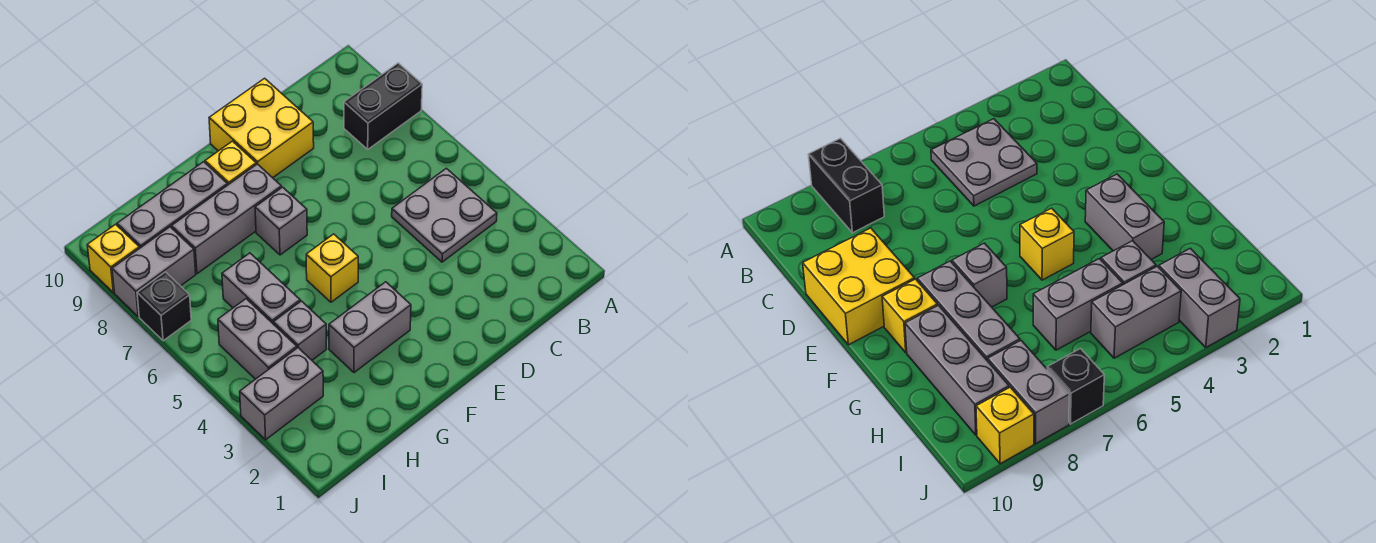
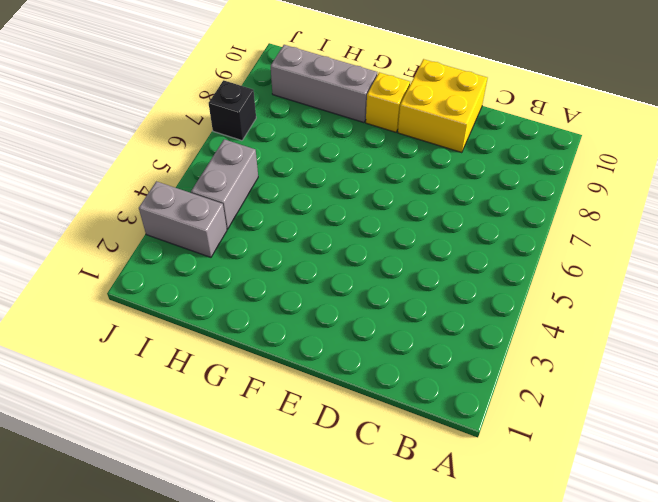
none -> black brick A8:B8 level 1
none -> grey plate B4:C5 level 1
none -> grey brick F3:G3 level 1

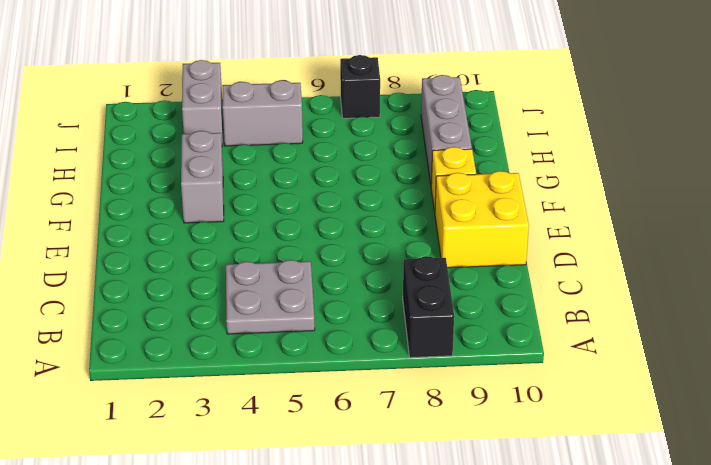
none -> yellow brick F5 level 1
none -> grey brick F7 level 1
none -> grey brick F8:H8 level 1

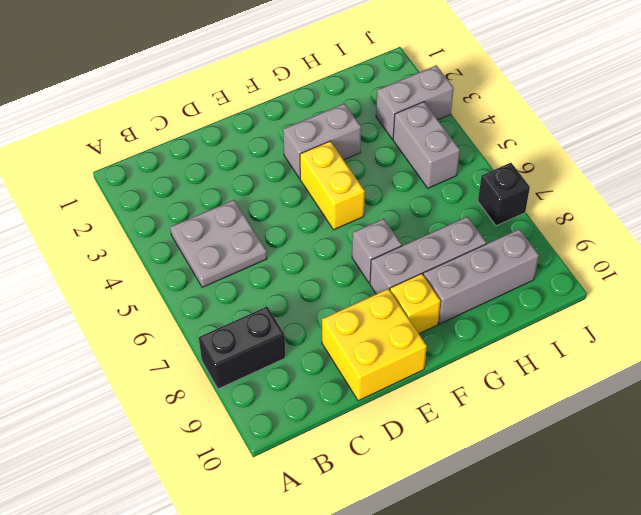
yellow brick F4:F5 level 1 -> yellow brick F5 level 1
none -> grey brick H4 level 1
none -> grey brick H5:H6 level 1
none -> grey brick I8:J8 level 1

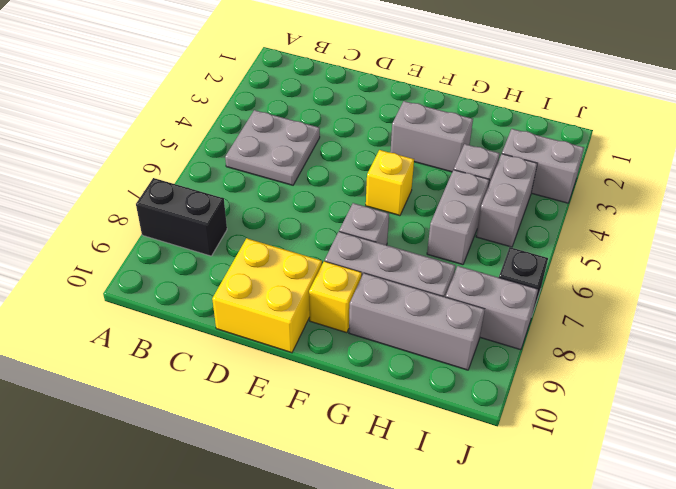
none -> yellow brick J9 level 1

